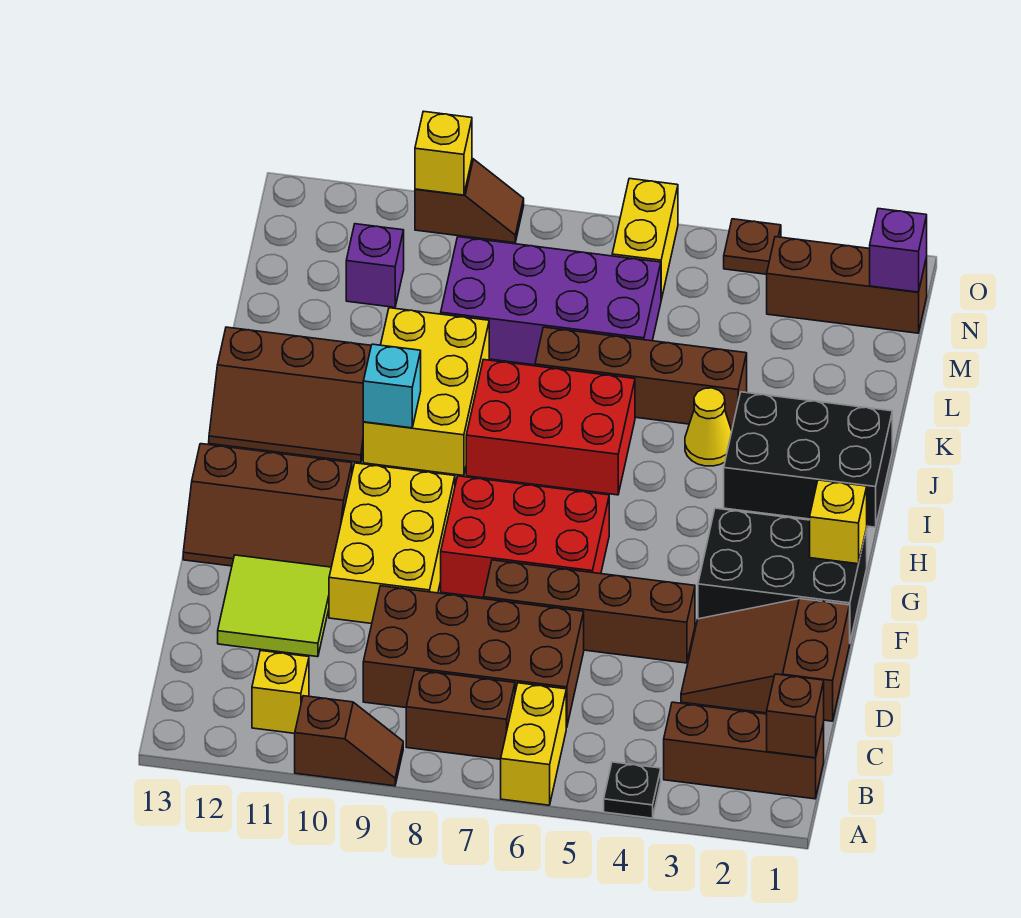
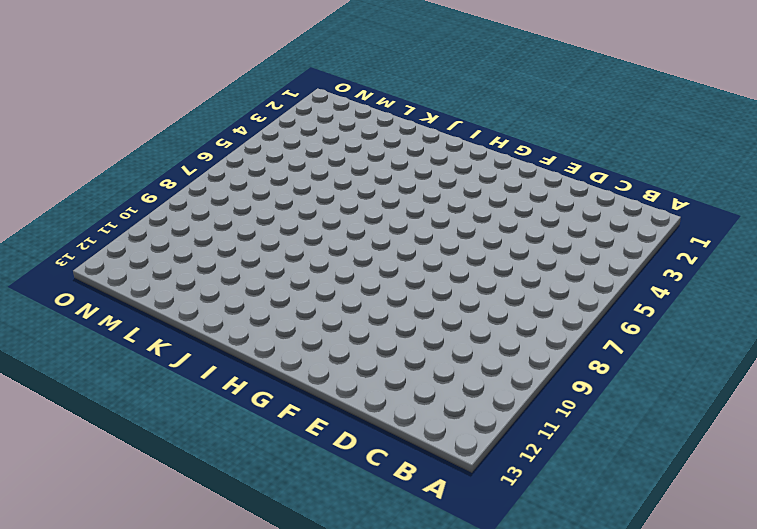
none -> black plate A4 level 1
none -> yellow brick A6:B6 level 1
none -> brown slope A9:A10 level 1 top 10
none -> brown brick B1:B3 level 1

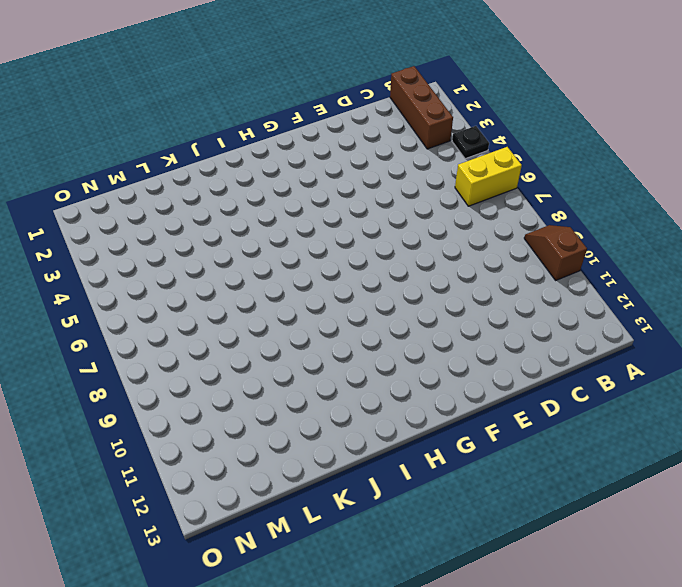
none -> brown brick B7:B8 level 1
none -> yellow brick B11 level 1
none -> brown brick C6:D9 level 1
none -> brown slope D1:E3 level 1 top 1

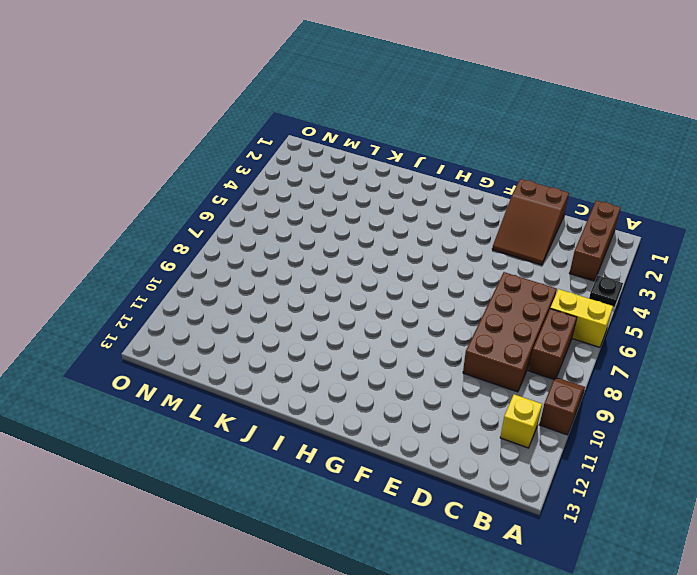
none -> lime tile D11:E12 level 1
none -> brown brick E4:E7 level 1
none -> yellow brick E9:G10 level 1
none -> black brick F1:G3 level 1

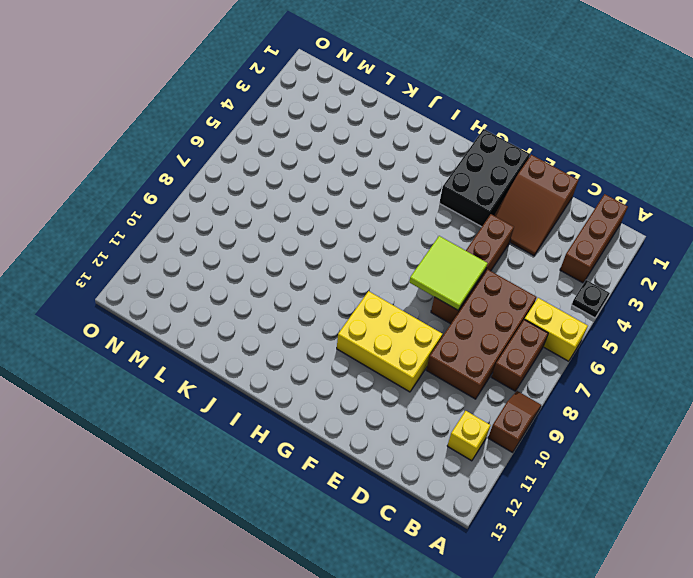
lime tile E6:F7 level 2 -> lime tile D11:E12 level 1
none -> red brick F6:G8 level 1
none -> brown slope F11:G13 level 1 top G
none -> black brick I1:J3 level 1
none -> red brick I6:J8 level 1

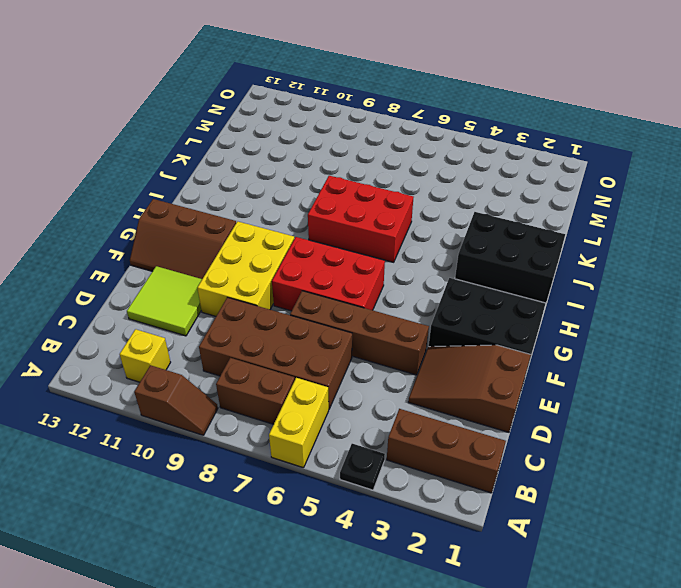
none -> yellow brick I9:K10 level 1
none -> brown slope I11:J13 level 1 top J
none -> yellow cone J4 level 1
none -> brown brick K4:K7 level 1

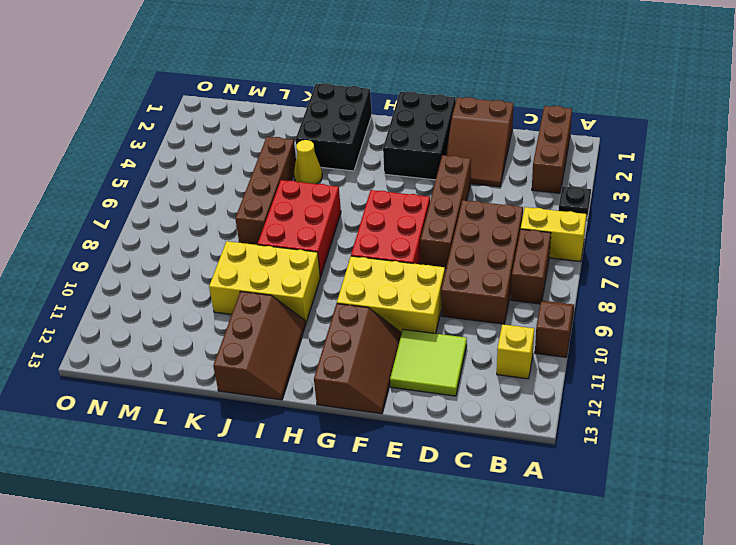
none -> purple brick L6:M9 level 1
none -> purple brick M11 level 1
none -> brown brick N1:N3 level 1
none -> yellow brick N6:O6 level 1

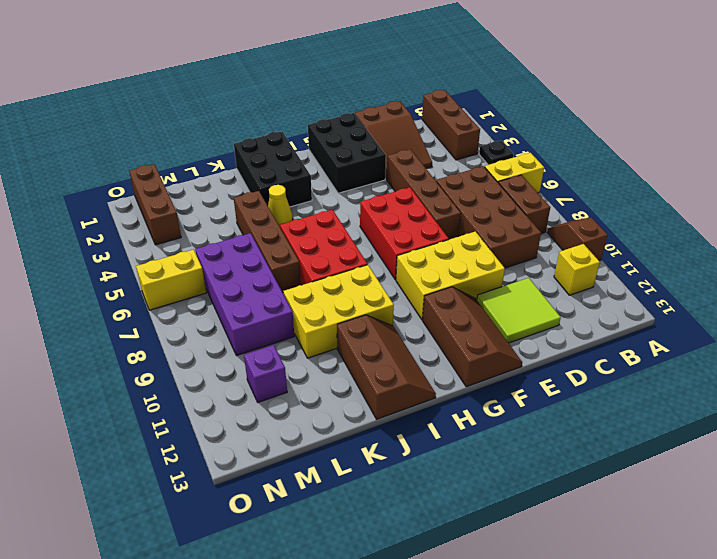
none -> brown plate O4 level 1
none -> brown slope O9:O10 level 1 top 10
none -> brown brick B1 level 2
none -> yellow brick G1 level 2

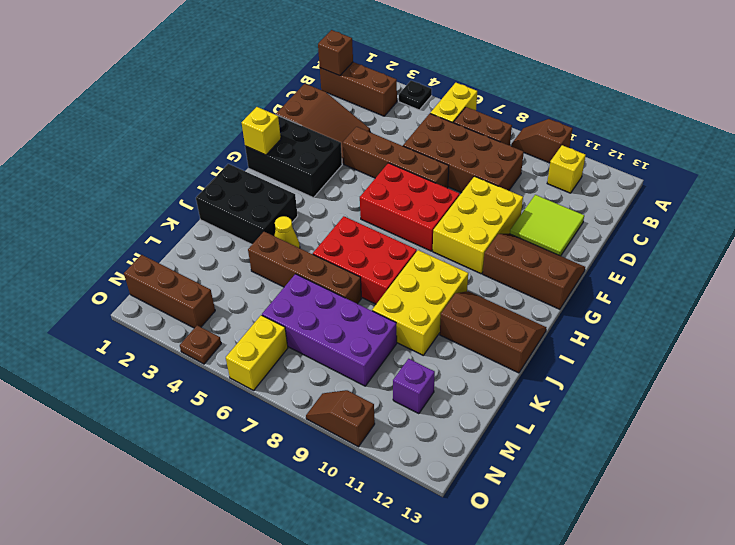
none -> cyan brick I10 level 2
none -> purple brick N1 level 2
none -> yellow brick O10 level 2

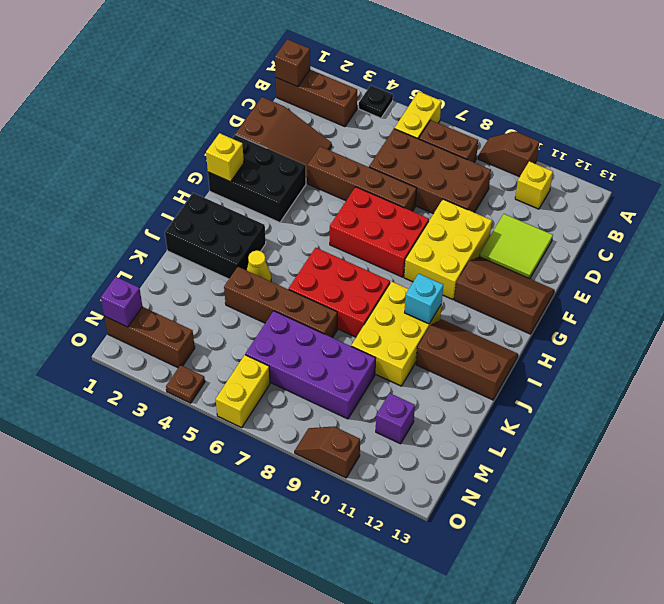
none -> yellow brick O10 level 2

